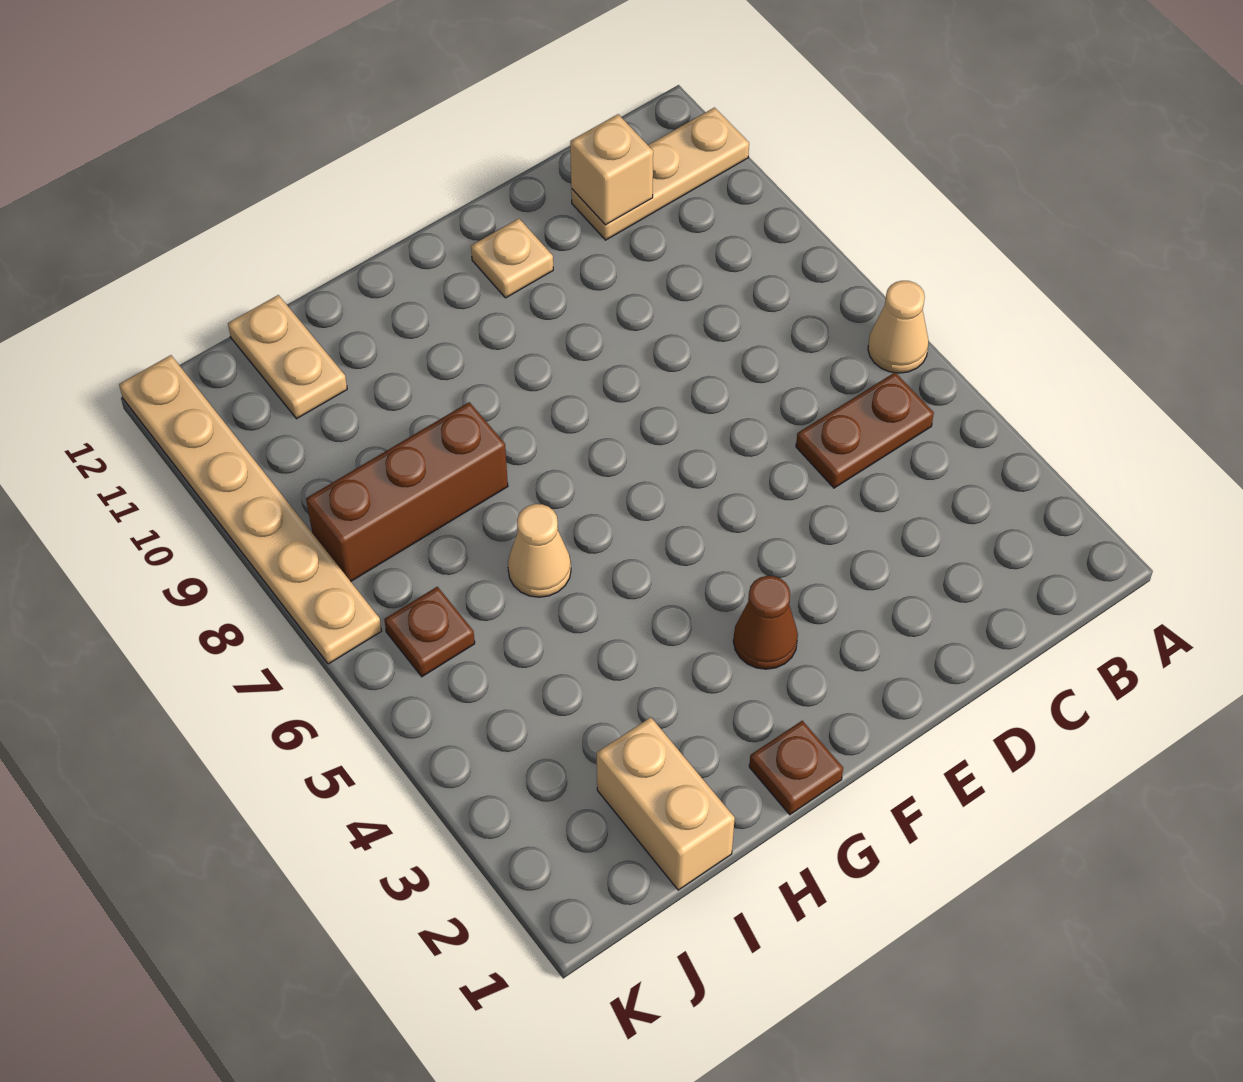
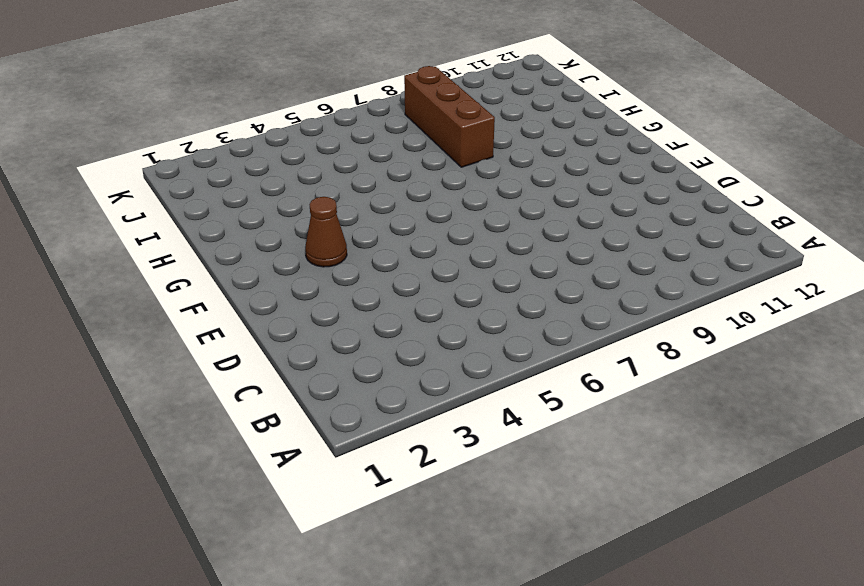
none -> tan cone A6 level 1
none -> tan plate A11:C11 level 1
none -> brown plate B5:C5 level 1

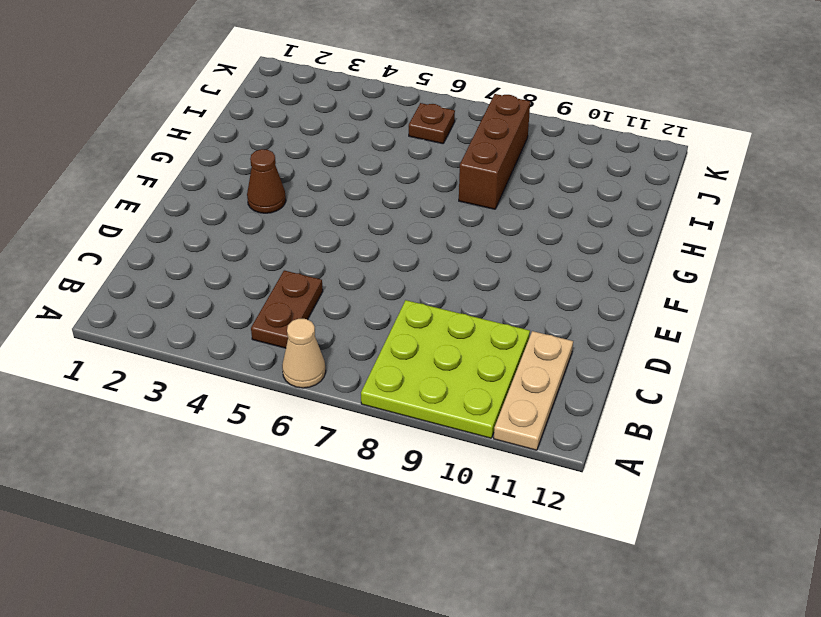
lime plate A8:C10 level 1 -> none
none -> tan plate E11 level 1
none -> brown plate G1 level 1
none -> tan cone H6 level 1

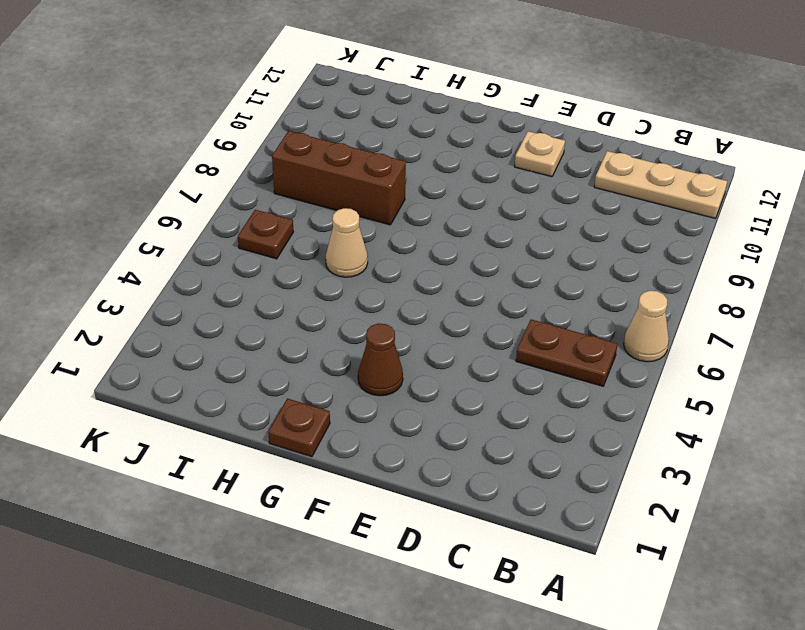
none -> tan brick I1:I2 level 1
none -> tan plate I11:I12 level 1
none -> tan plate K7:K12 level 1

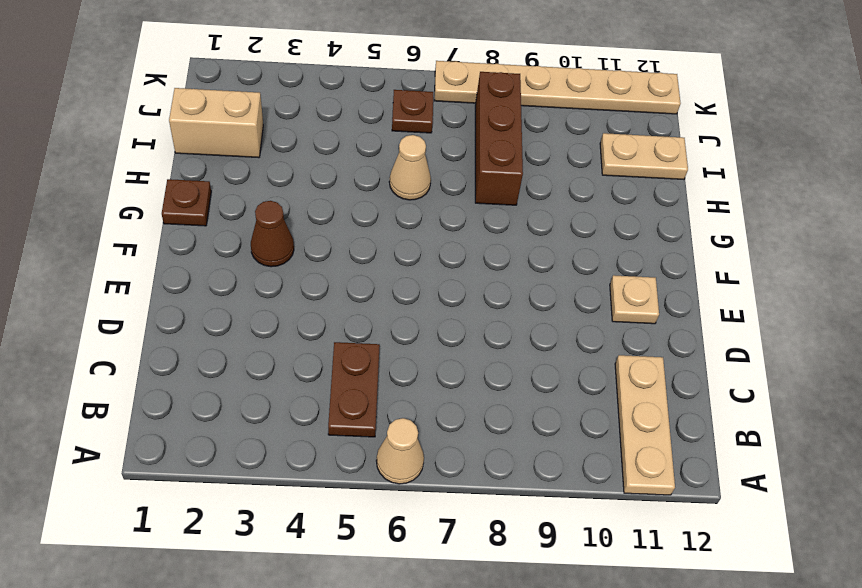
none -> tan brick C11 level 2

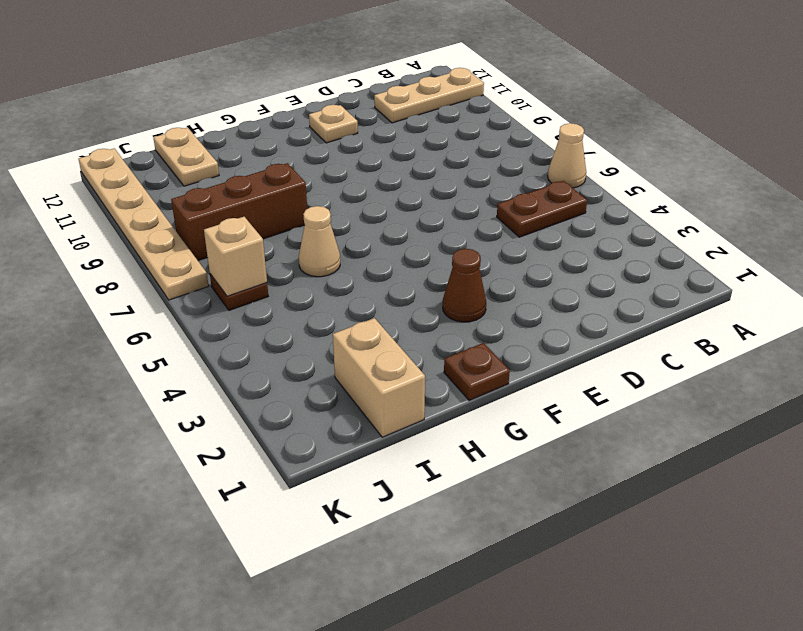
tan brick J6 level 2 -> tan brick C11 level 2

